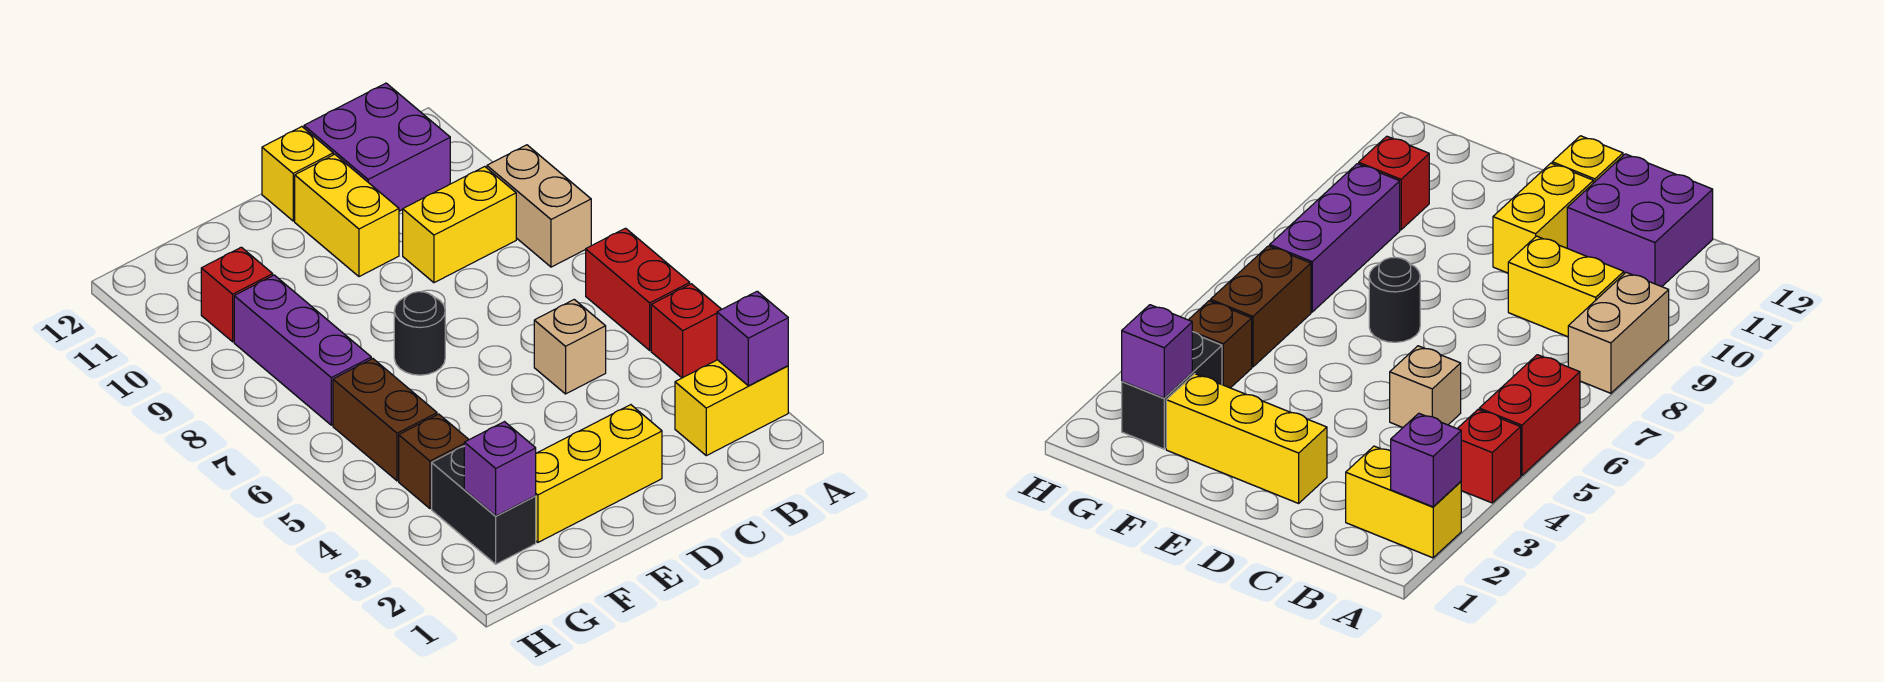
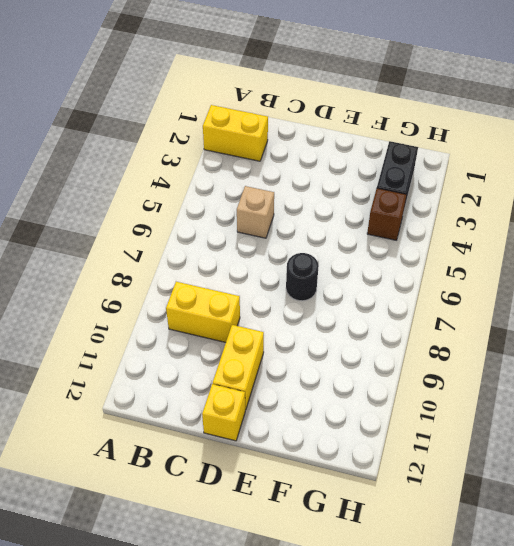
none -> red brick A4 level 1
none -> red brick A5:A6 level 1
none -> tan brick A8:A9 level 1

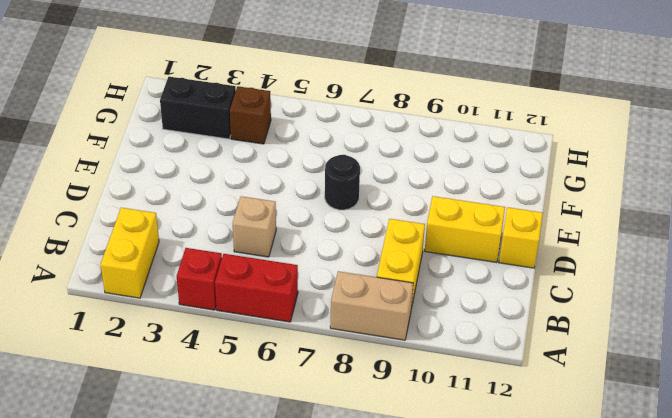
none -> purple brick B11:C12 level 1
none -> yellow brick D2:F2 level 1
none -> brown brick G5:G6 level 1

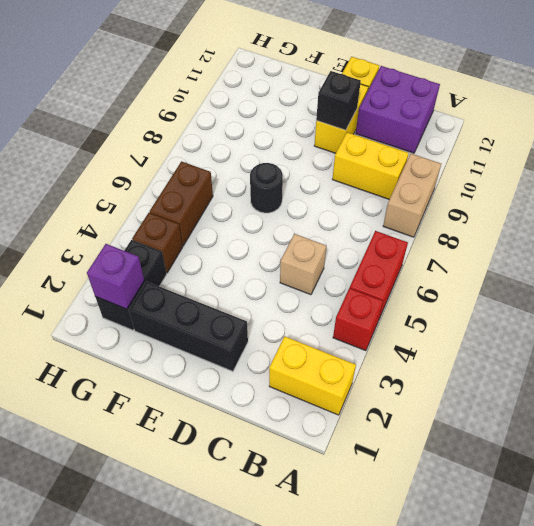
black brick D2:F2 level 1 -> yellow brick D2:F2 level 1
black brick D10 level 2 -> none
none -> purple brick G7:G9 level 1
none -> red brick G10 level 1
none -> purple brick A2 level 2

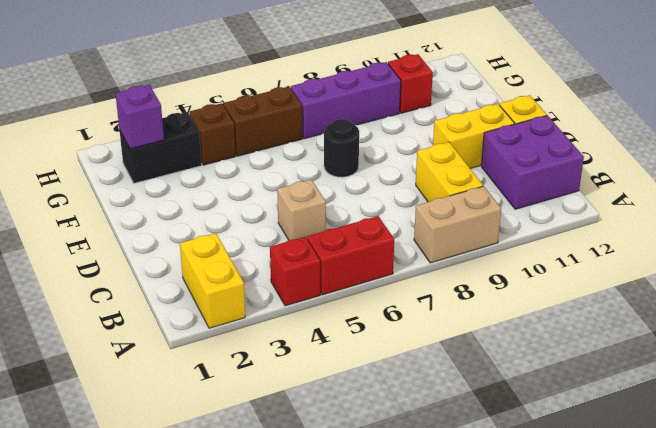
none -> yellow brick D2:F2 level 1
none -> purple brick A2 level 2

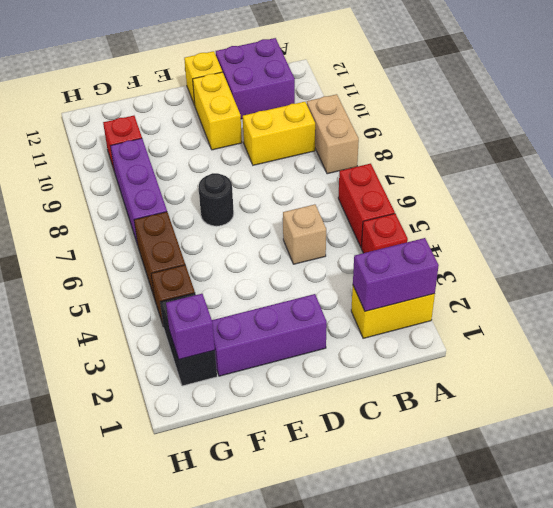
purple brick A2:B2 level 2 -> purple brick A2 level 2
purple brick D2:F2 level 1 -> yellow brick D2:F2 level 1

